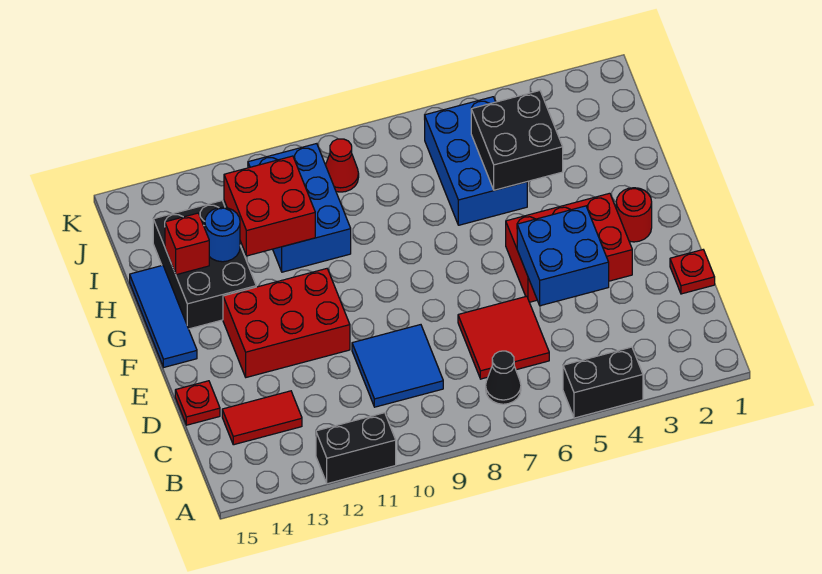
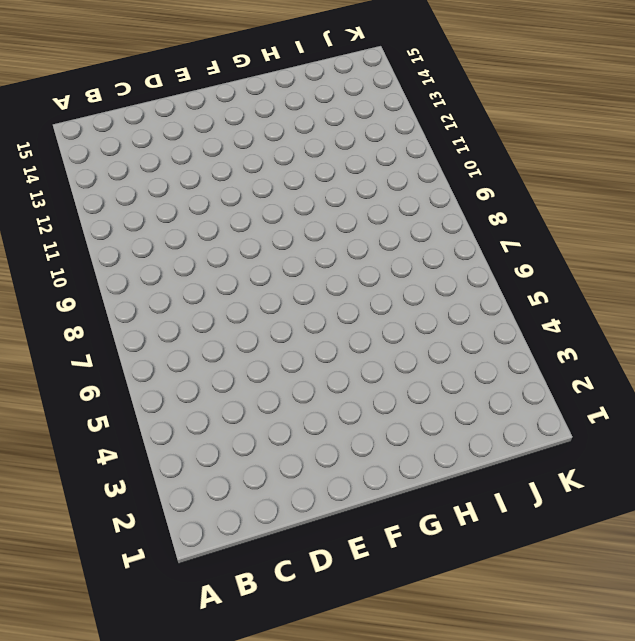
none -> black brick A4:A5 level 1
none -> black brick A11:A12 level 1
none -> black cone B7 level 1

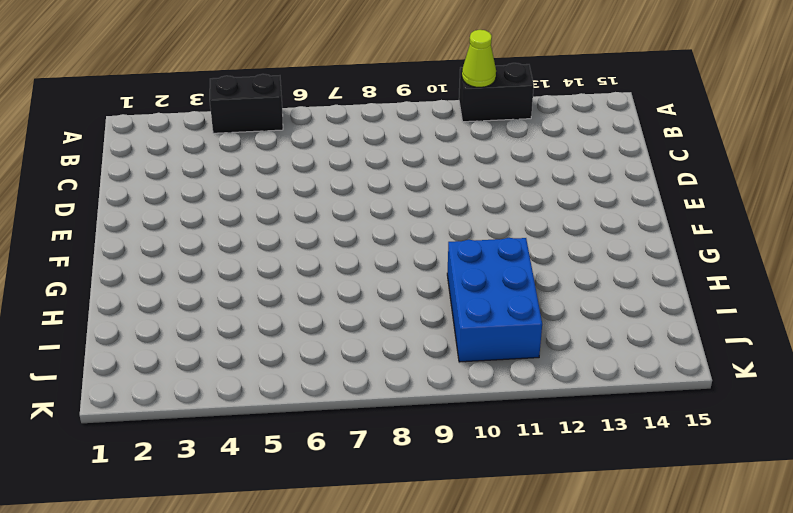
lime cone A11 level 2 -> none
none -> black cone B7 level 1
none -> red tile C6:D7 level 1
none -> blue tile C9:D10 level 1

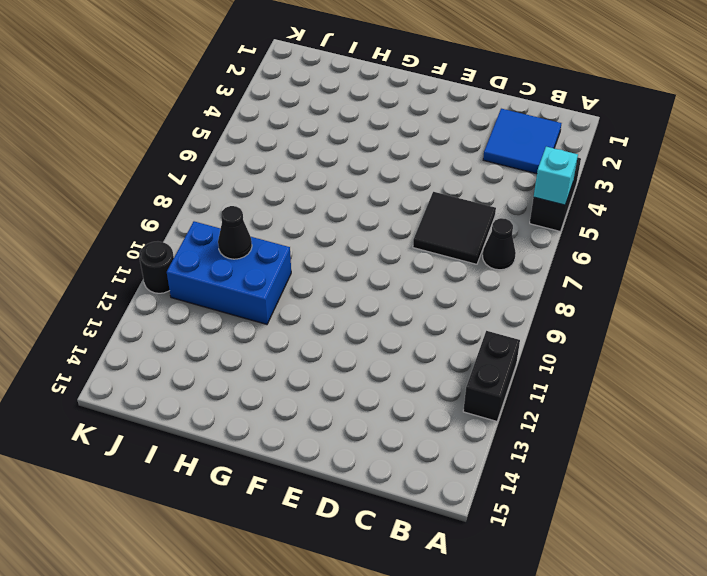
cyan brick A5 level 2 -> none
blue tile B2:C3 level 1 -> blue tile C9:D10 level 1
black tile C6:D7 level 1 -> red tile C6:D7 level 1
black cone I10 level 2 -> none
black round brick K11 level 1 -> none
none -> red tile C13:C14 level 1
none -> red plate D1 level 1
none -> red plate D15 level 1

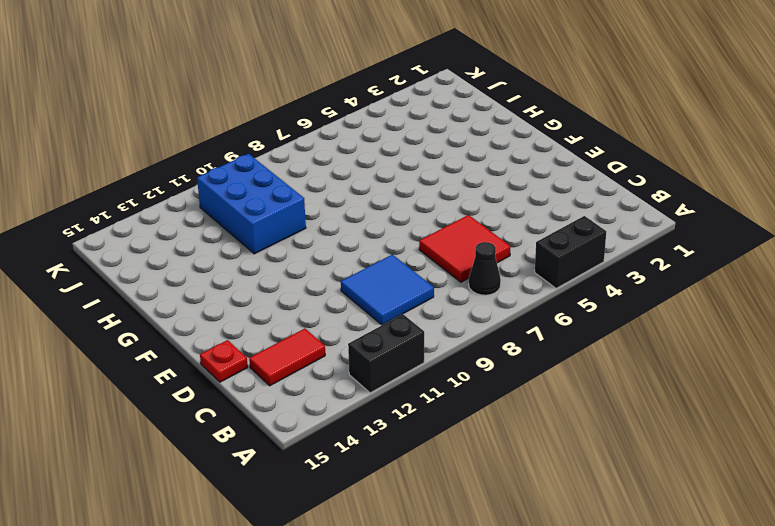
none -> red plate D1 level 1
none -> red brick E3:F5 level 1
none -> red brick E11:F13 level 1

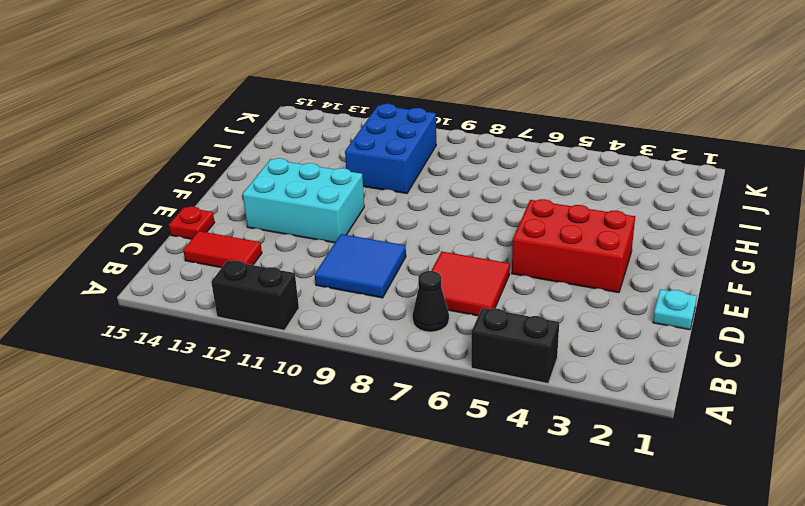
cyan plate D1 level 1 -> red plate D1 level 1
cyan brick E11:F13 level 1 -> red brick E11:F13 level 1
none -> red round brick F2 level 1
none -> blue tile F15:H15 level 1
none -> black brick G13:I14 level 1

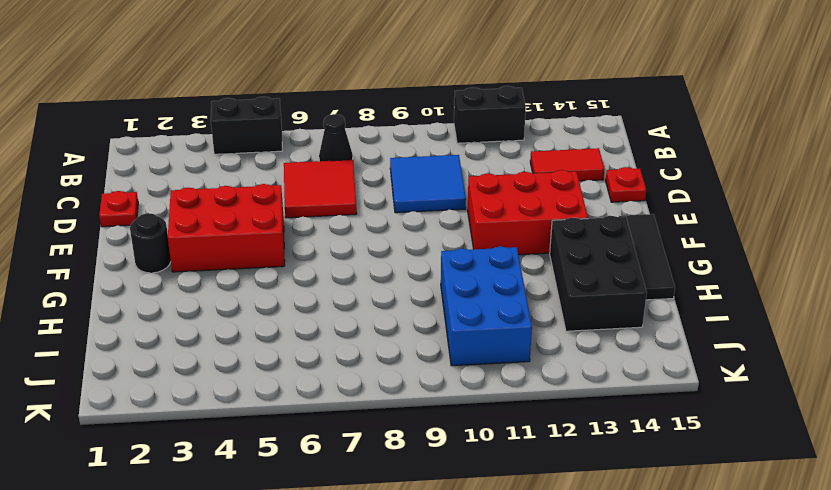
black round brick F2 level 1 -> red round brick F2 level 1
black tile F15:H15 level 1 -> blue tile F15:H15 level 1
none -> blue brick H5:J6 level 1
none -> red cone J9 level 1
none -> blue brick D4:E5 level 2

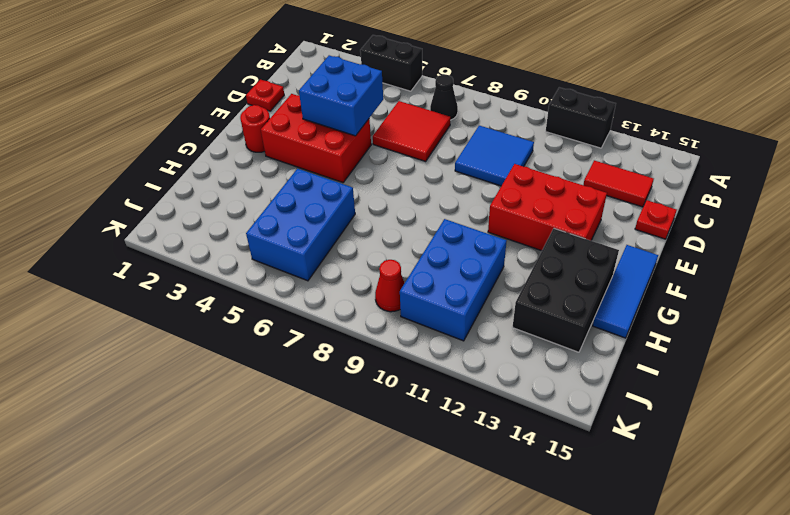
none -> black brick H4:I5 level 2
none -> red brick H11:I12 level 2
none -> blue round brick H13 level 2

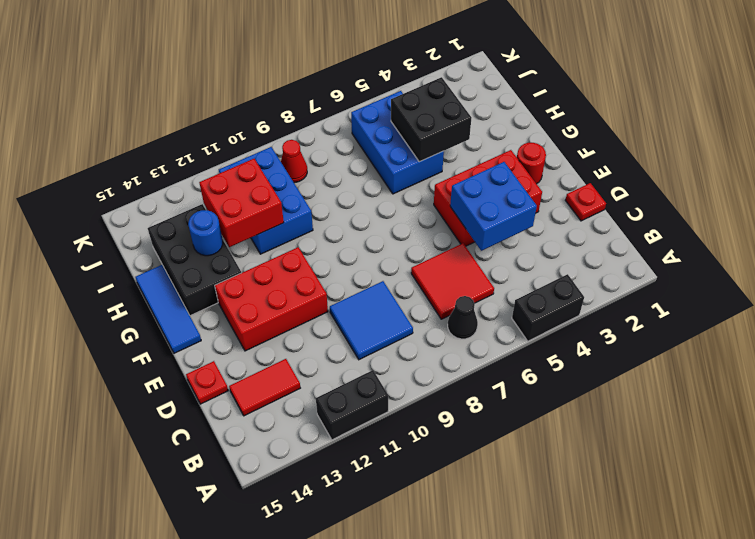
none -> red brick H14 level 2

